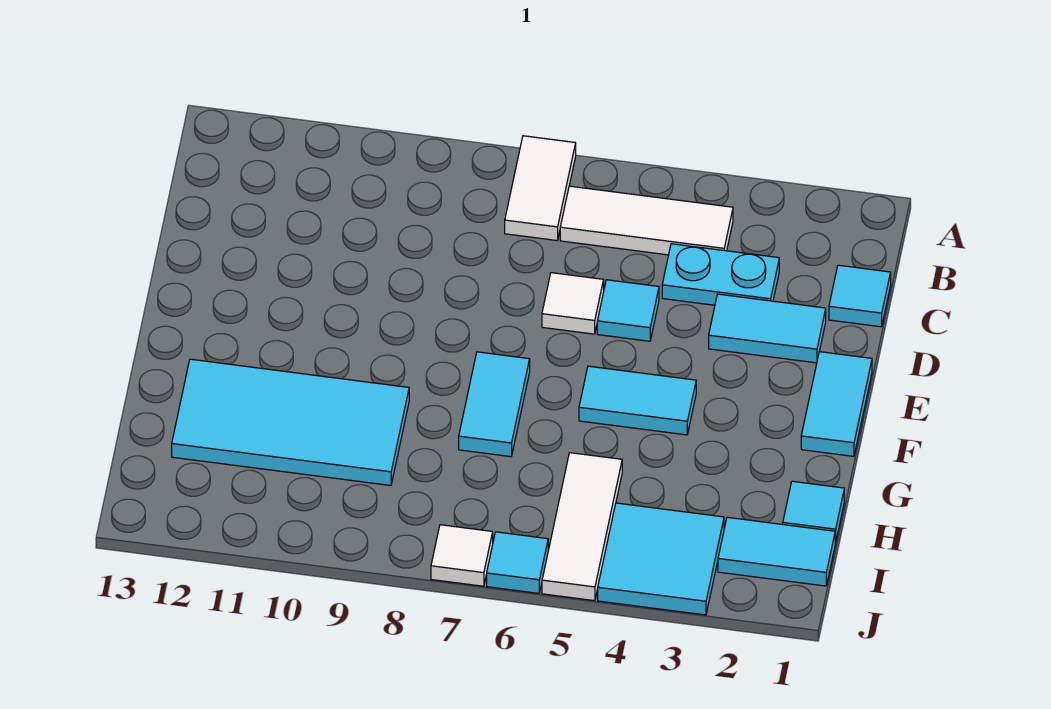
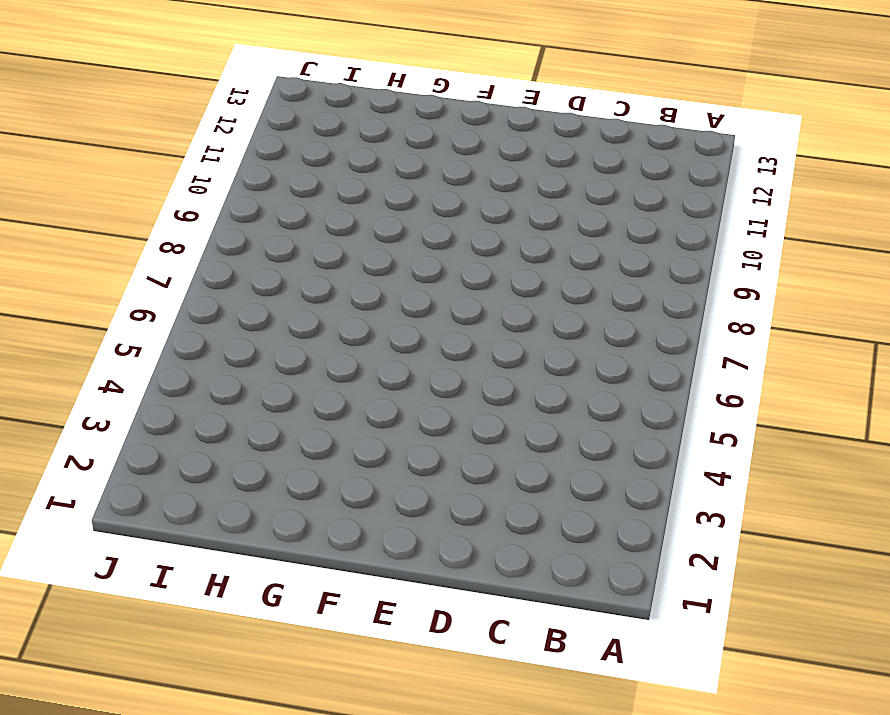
none -> white tile A7:B7 level 1
none -> white tile B4:B6 level 1
none -> cyan tile C1 level 1

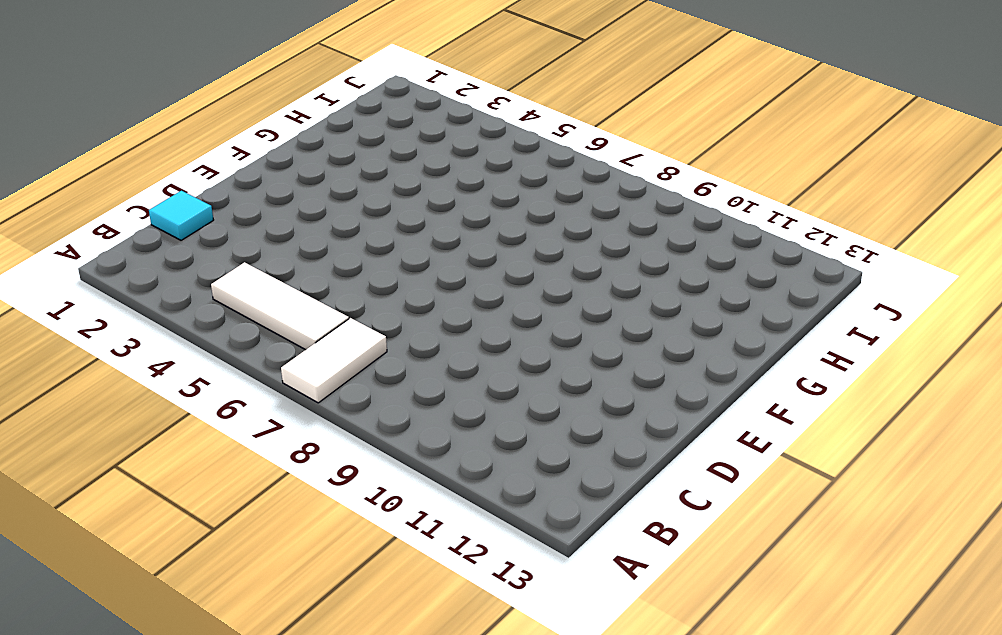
none -> cyan plate C3:C4 level 1
none -> cyan tile D2:D3 level 1
none -> cyan tile D5 level 1

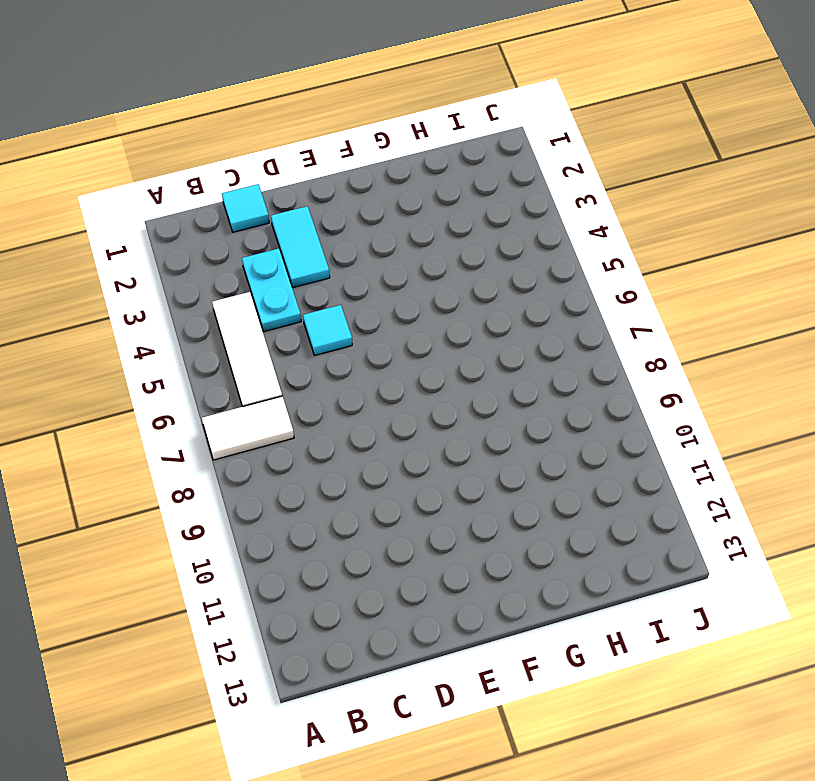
none -> white tile D6 level 1
none -> cyan tile E1:F1 level 1
none -> cyan tile F4:F5 level 1

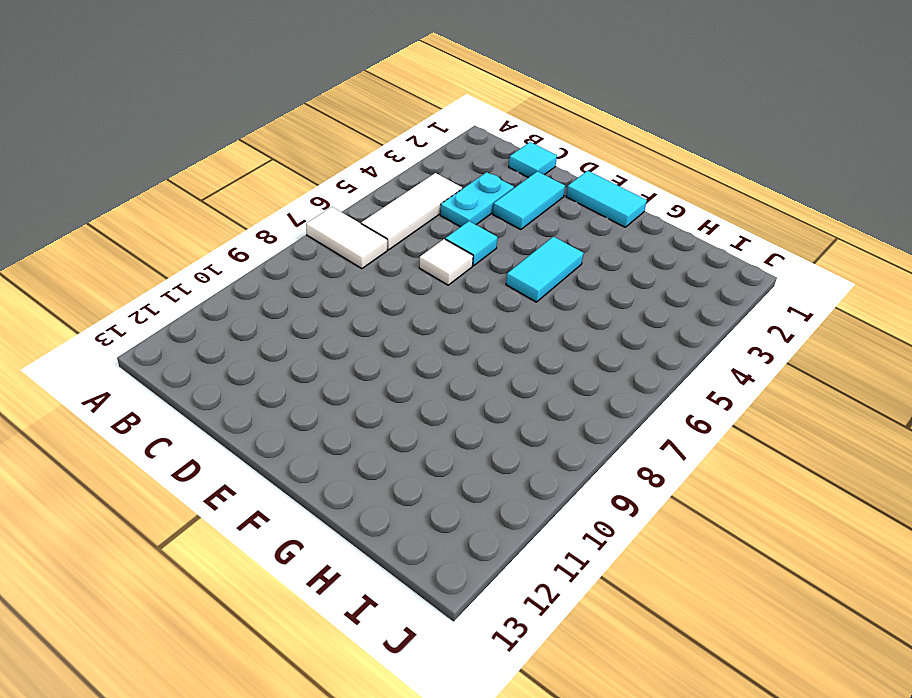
none -> cyan tile F7:G7 level 1
none -> cyan tile G9:H12 level 1
none -> cyan tile H1 level 1

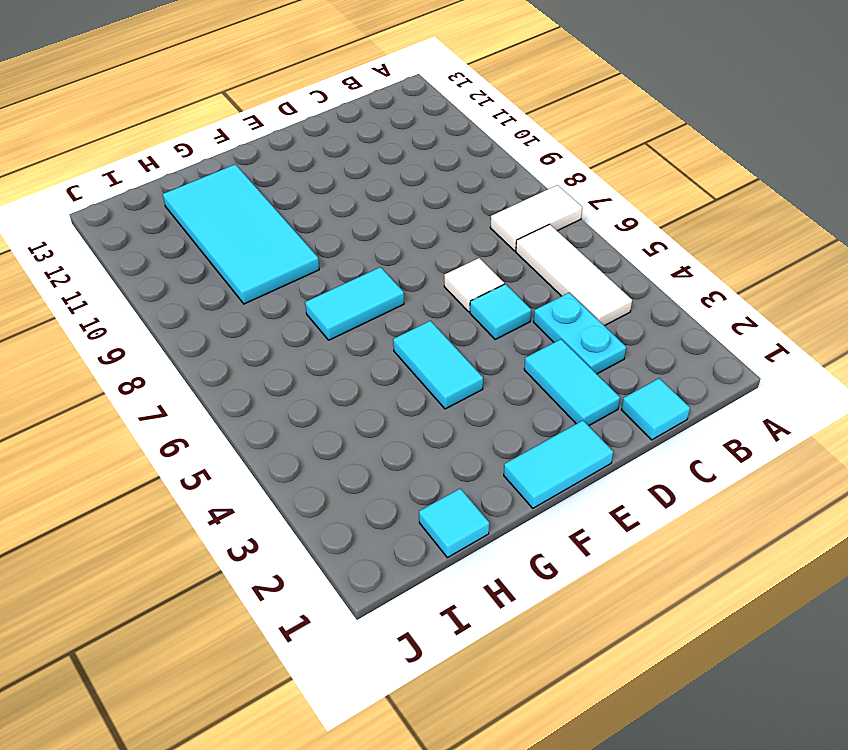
none -> white tile H5:J5 level 1
none -> cyan tile I1:I2 level 1
none -> cyan tile I3:J4 level 1

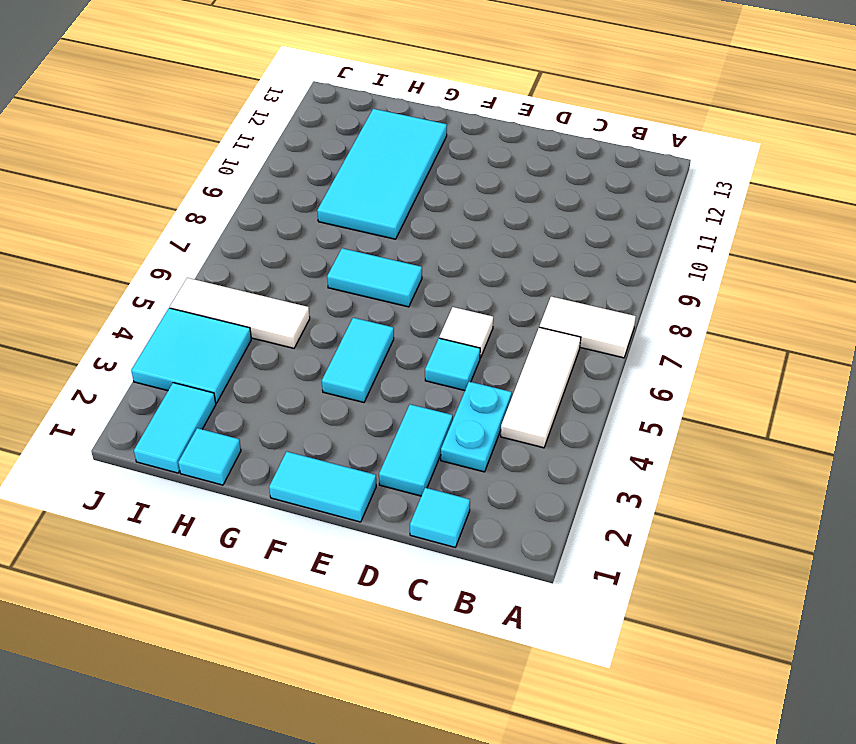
none -> cyan tile J6 level 1
none -> white tile J7 level 1

